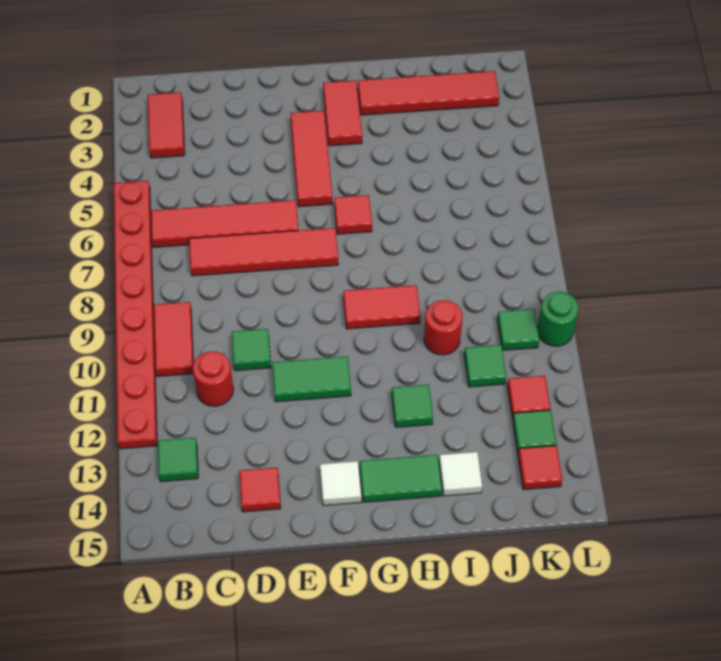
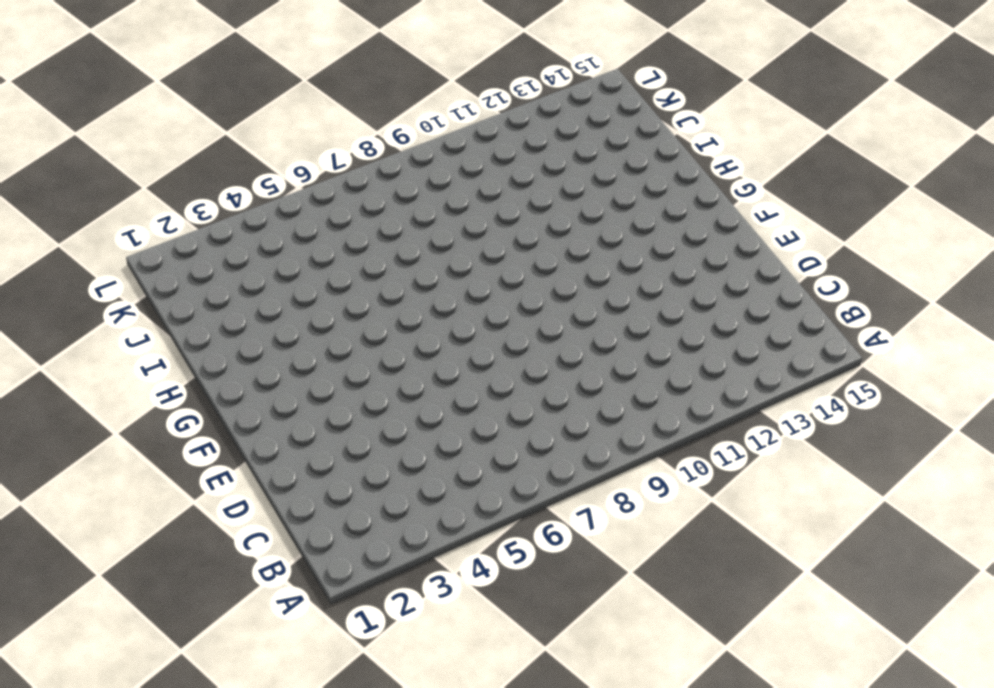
none -> red plate A5:A12 level 1
none -> red tile B2:B3 level 1
none -> red tile B6:E6 level 1

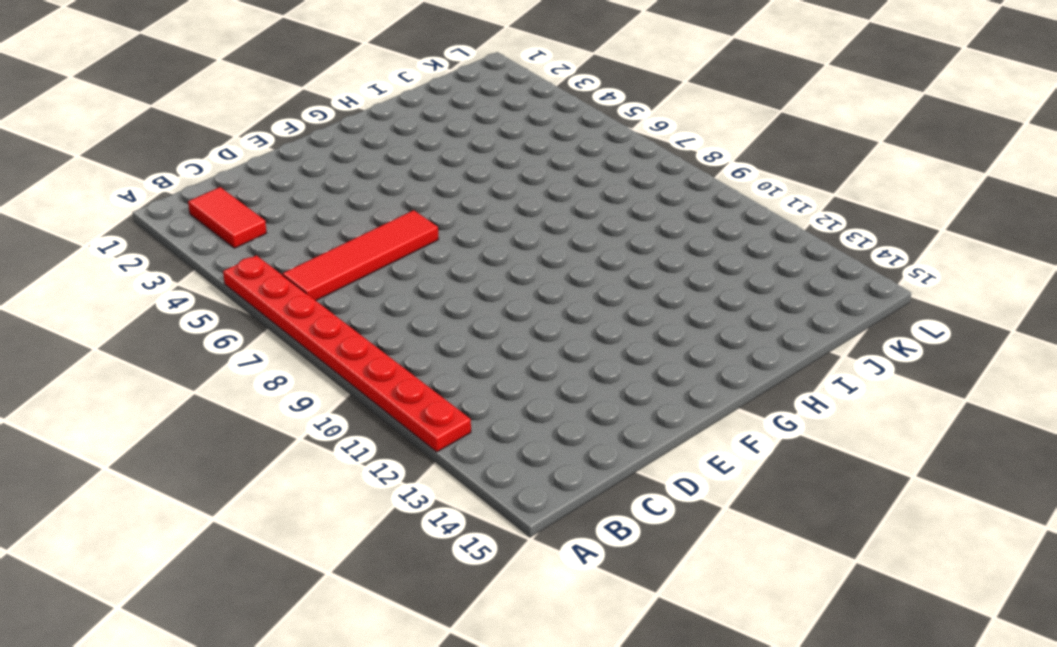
none -> red tile B9:B10 level 1
none -> green tile B13 level 1
none -> red tile C7:F7 level 1

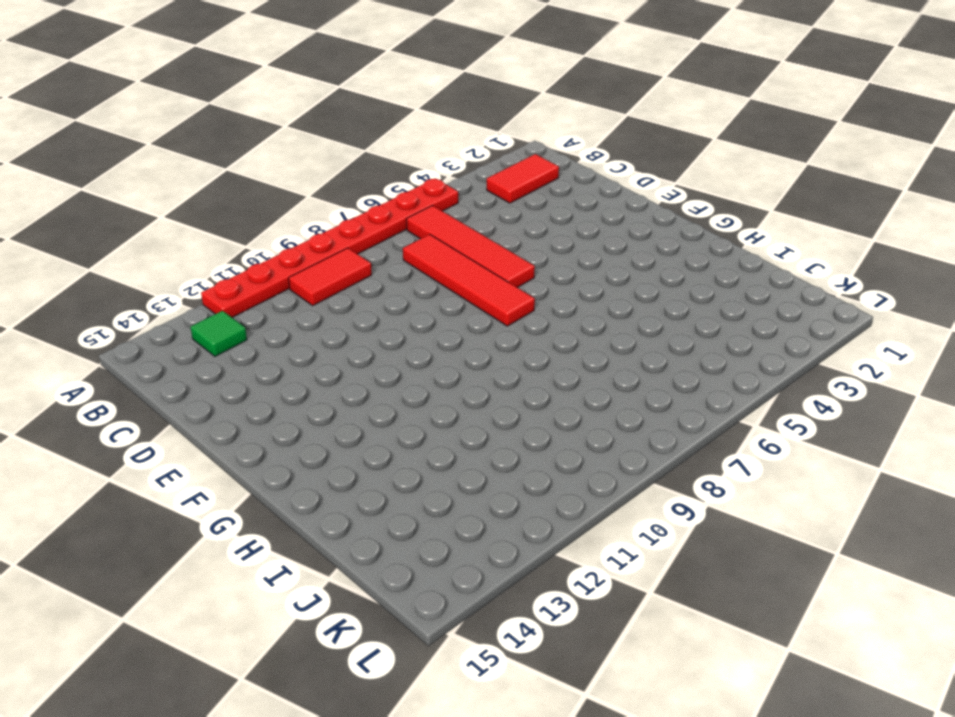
none -> red round brick C11 level 1
none -> green tile D10 level 1
none -> red tile D14 level 1

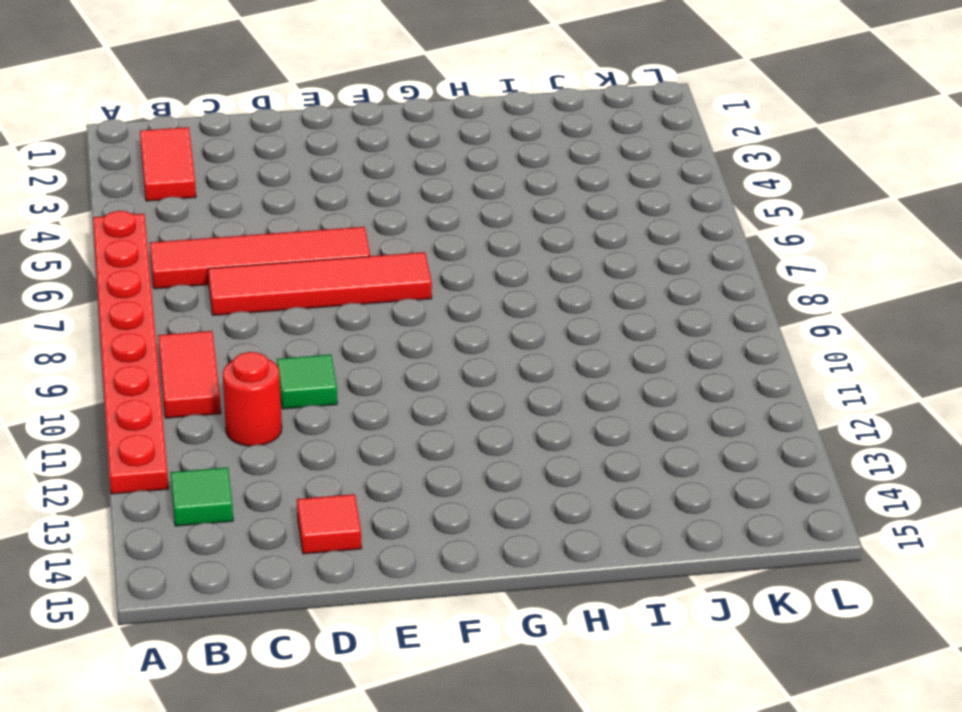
none -> green tile E11:F11 level 1
none -> red tile F3:F5 level 1
none -> white tile F14 level 1

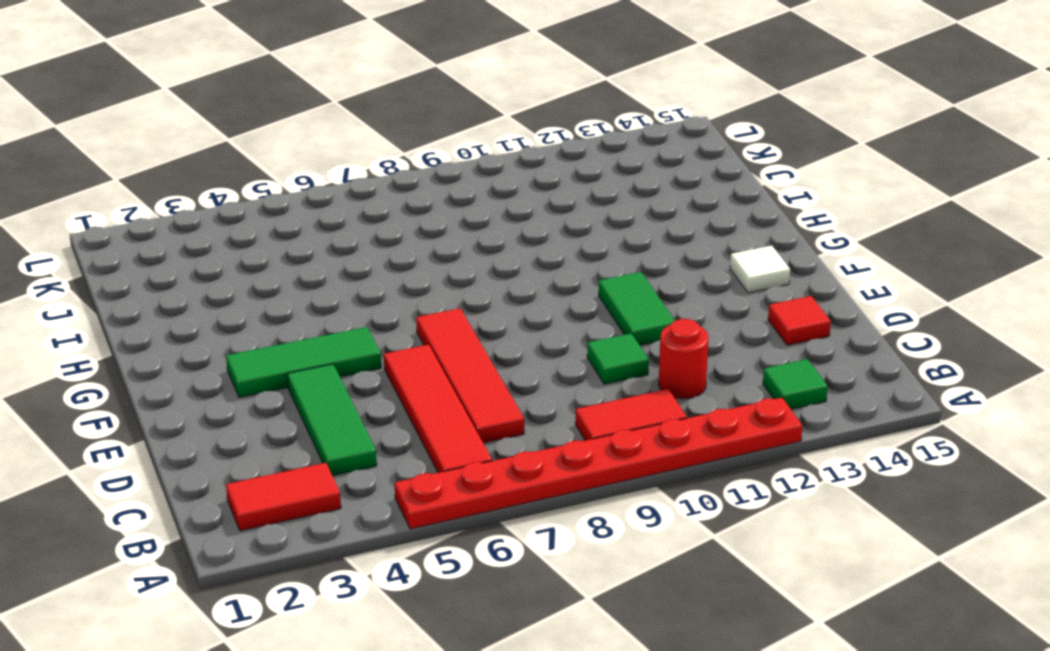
green tile C4:E4 level 1 -> none
green tile F3:F5 level 1 -> red tile F3:F5 level 1
none -> red tile G2:G3 level 1
none -> red tile G6 level 1
none -> red tile G9:H9 level 1

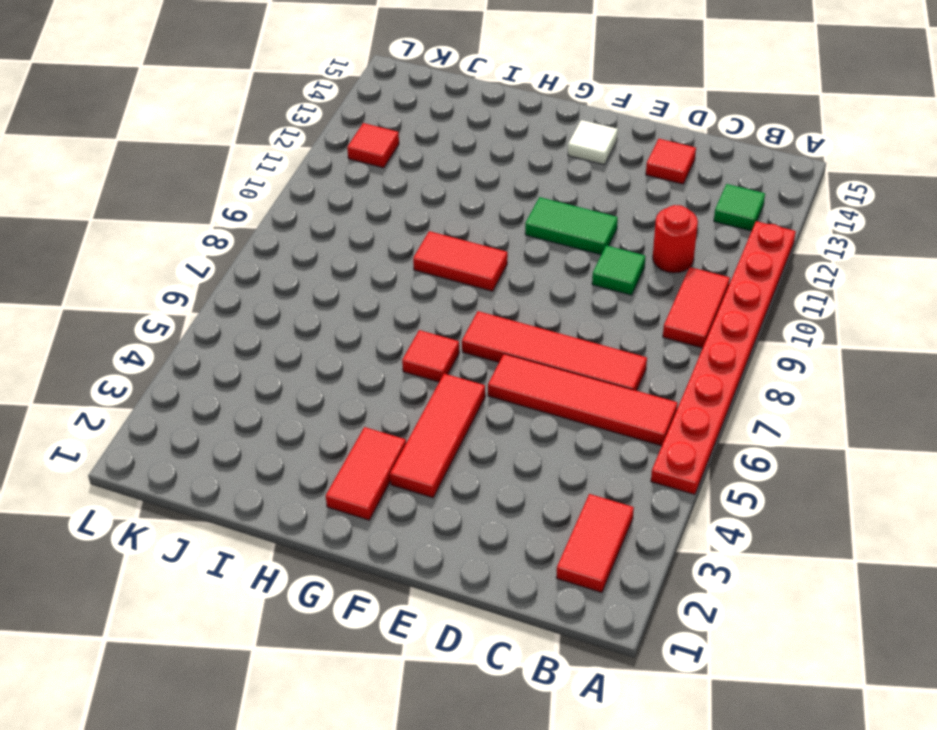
none -> green tile G14:H14 level 1
none -> red tile H2:K2 level 1
none -> green tile H12 level 1

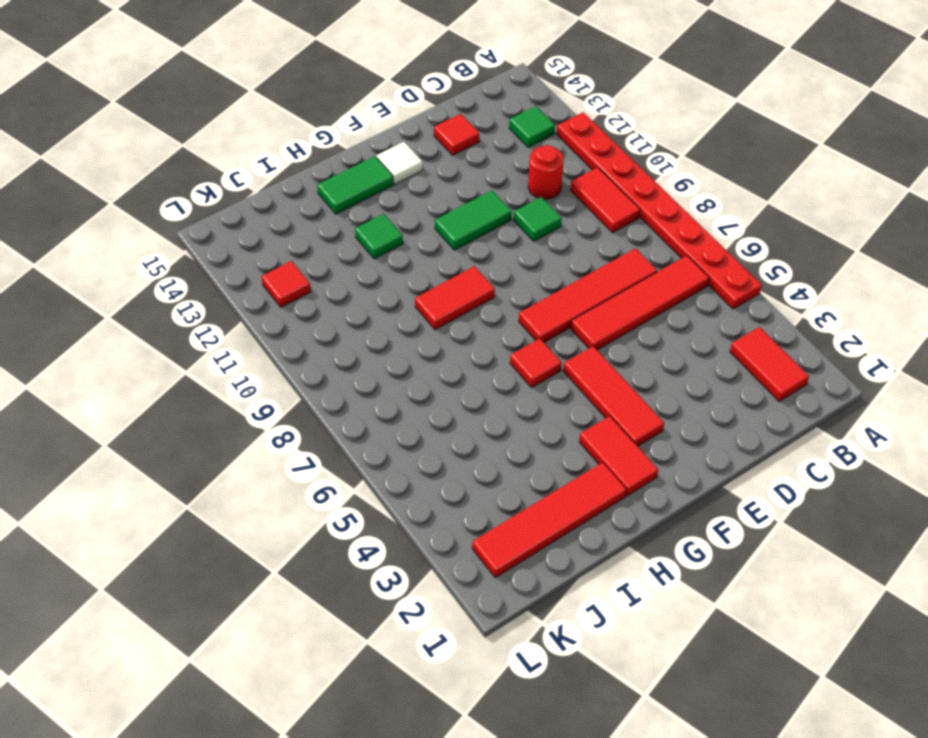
none -> red round brick I10 level 1
none -> white tile I14 level 1
none -> green tile J11 level 1

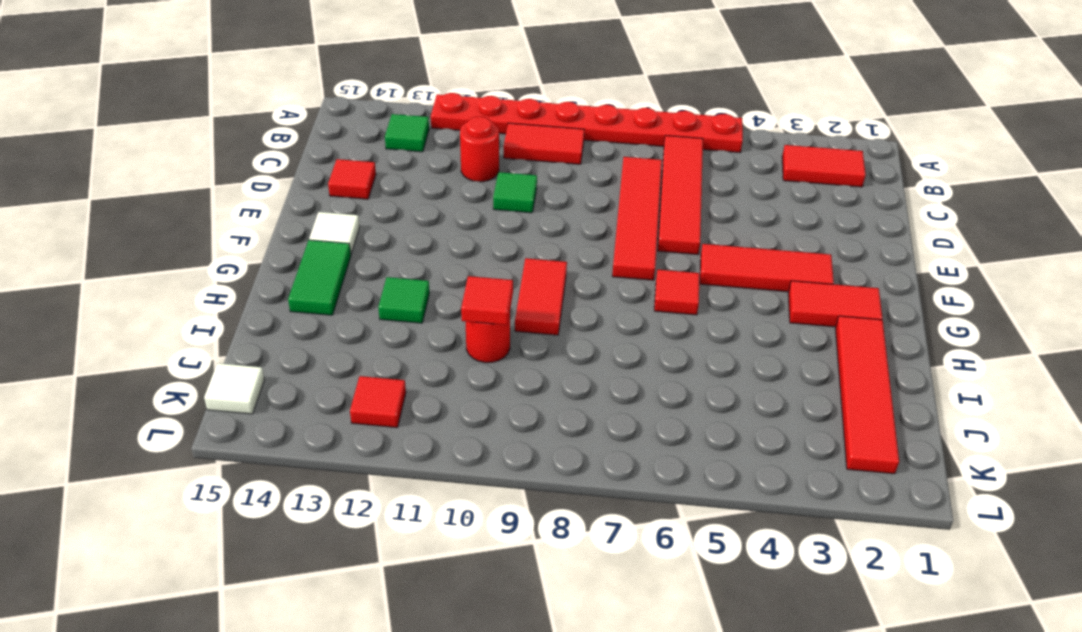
red tile I10 level 2 -> red tile K14 level 1
white tile K15 level 1 -> white tile I14 level 1
none -> green tile E11:F11 level 1
none -> green tile J11 level 1
none -> green tile K10 level 1

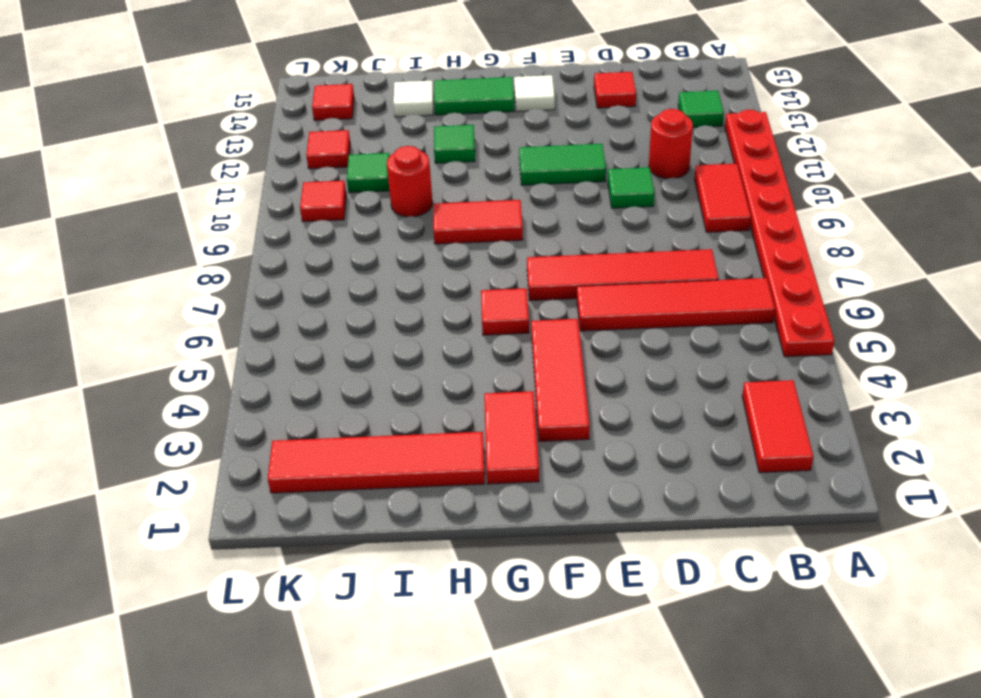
red tile K10 level 1 -> green tile K10 level 1
none -> green tile K13 level 1
none -> green round brick L10 level 1

